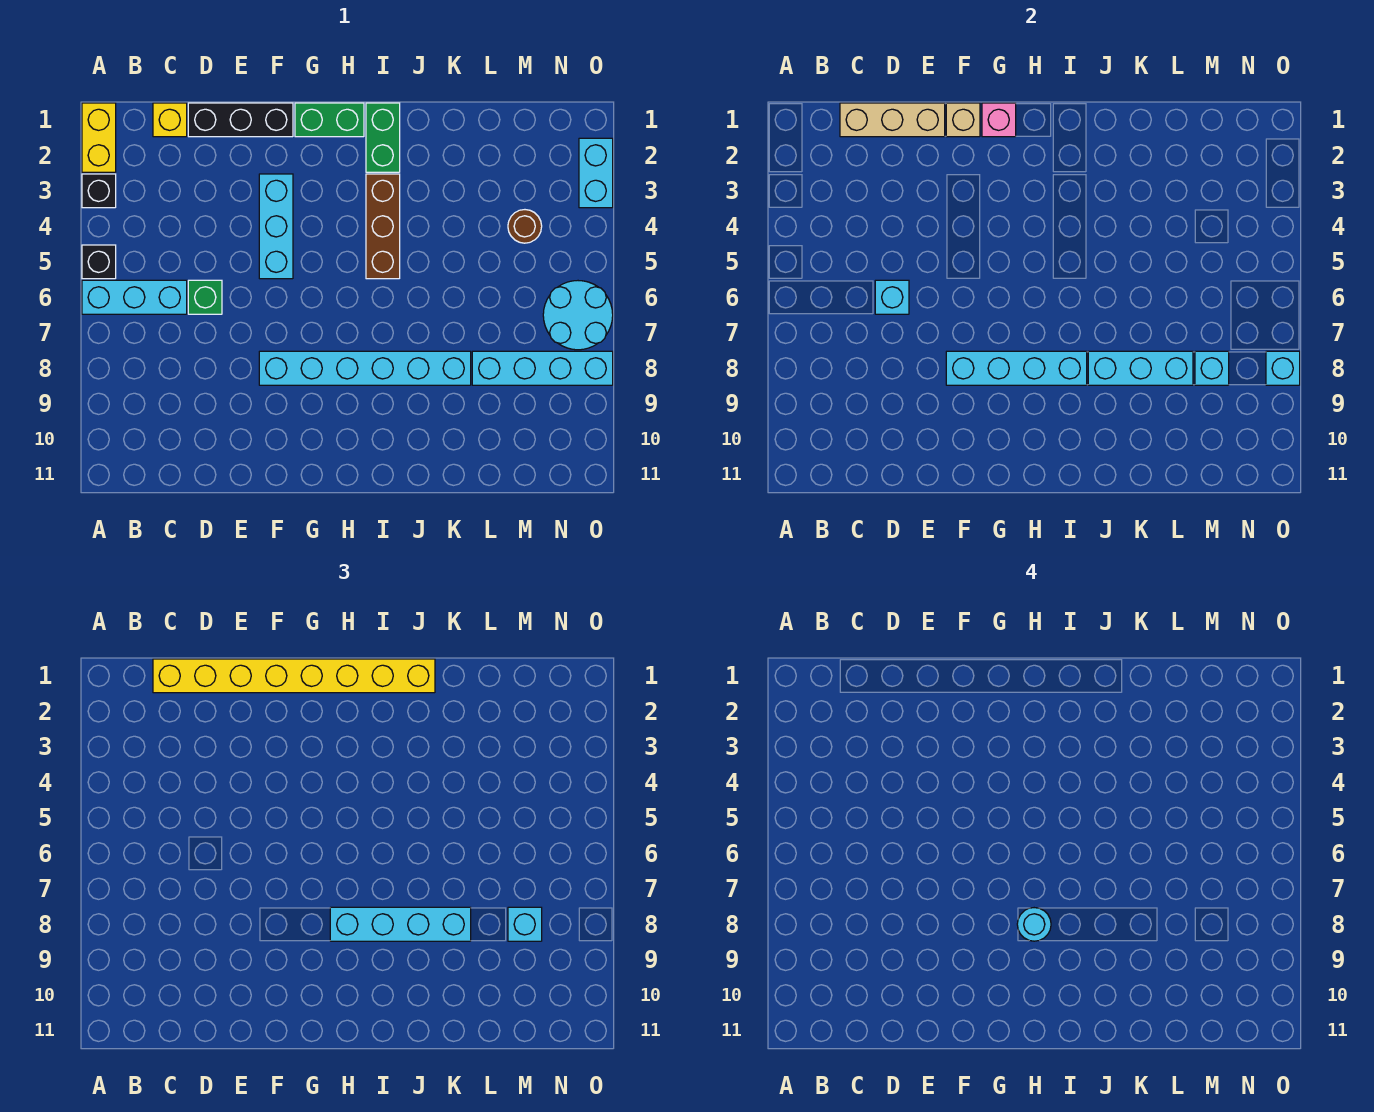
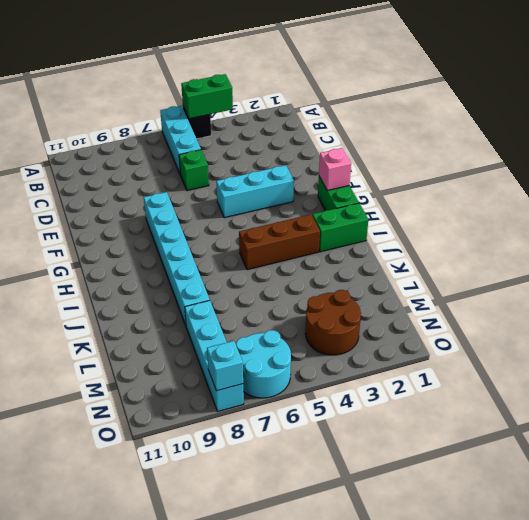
green brick A4:A5 level 2 -> none
brown round brick M3:N4 level 1 -> brown round brick M4 level 1
none -> yellow brick A1:A2 level 1
none -> black brick A3 level 1
none -> yellow brick C1 level 1

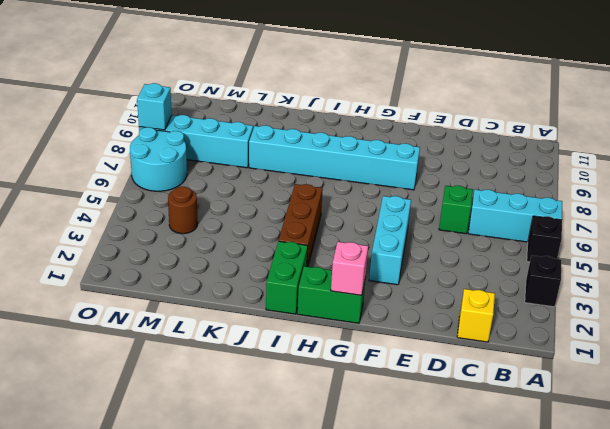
none -> yellow brick A1:A2 level 1
none -> black brick D1:F1 level 1
none -> cyan brick O2:O3 level 1

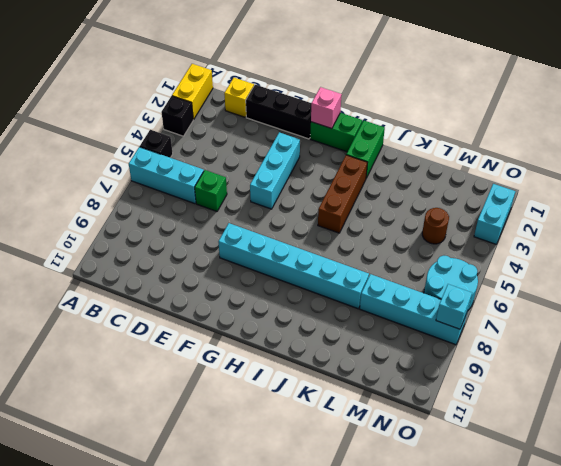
none -> tan brick C1:E1 level 2
none -> cyan brick D6 level 2
none -> tan brick F1 level 2

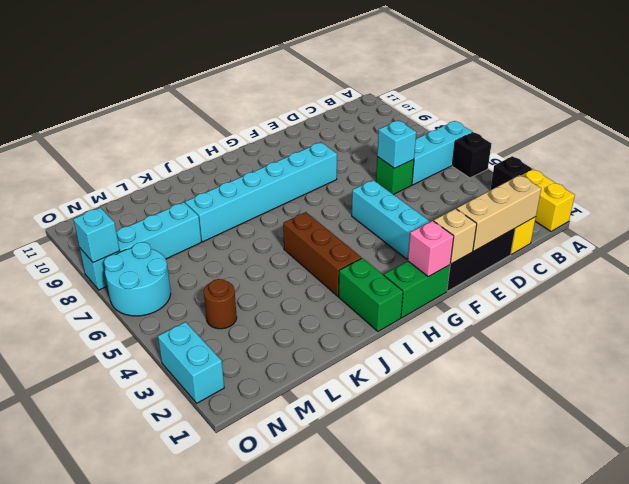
none -> cyan brick F8:I8 level 2
none -> cyan brick J8:L8 level 2
none -> cyan brick M8 level 2

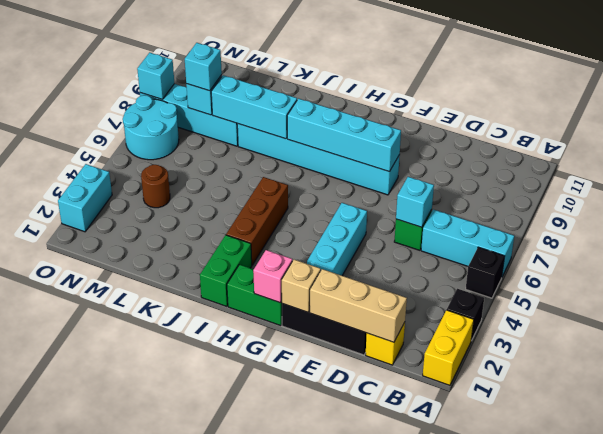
none -> yellow brick C1:J1 level 3
none -> cyan brick H8:K8 level 3
none -> cyan round brick H8 level 4

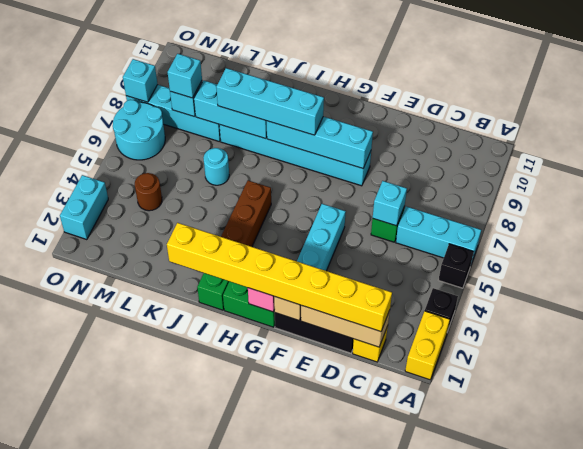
cyan round brick K6 level 1 -> cyan round brick H8 level 4

